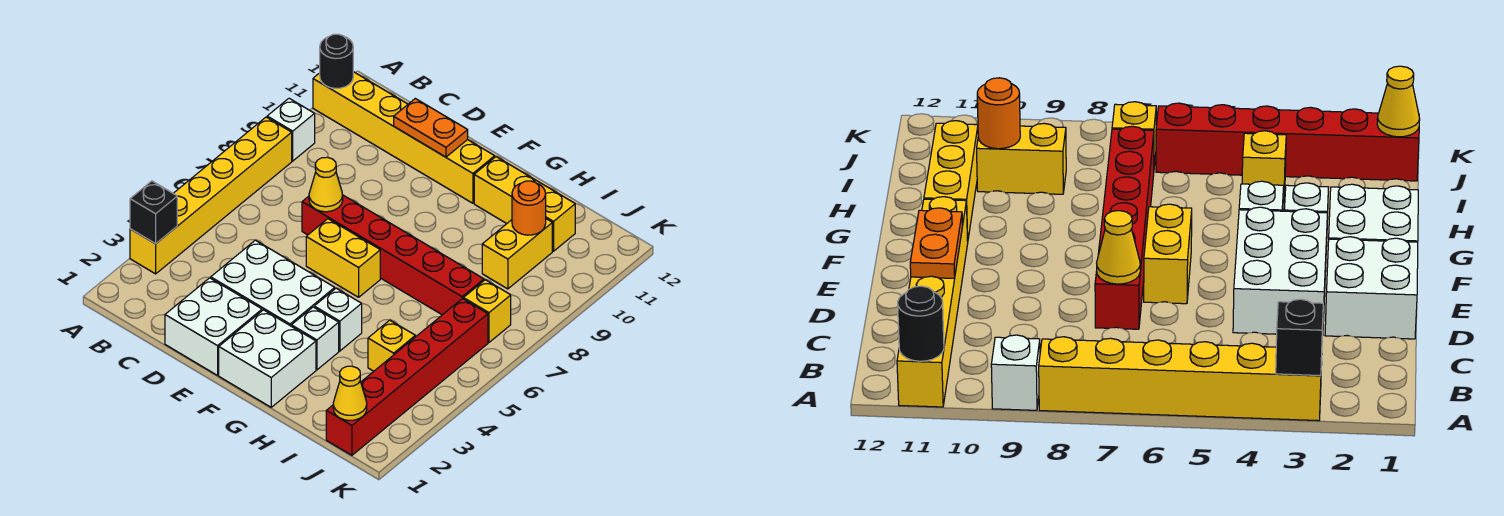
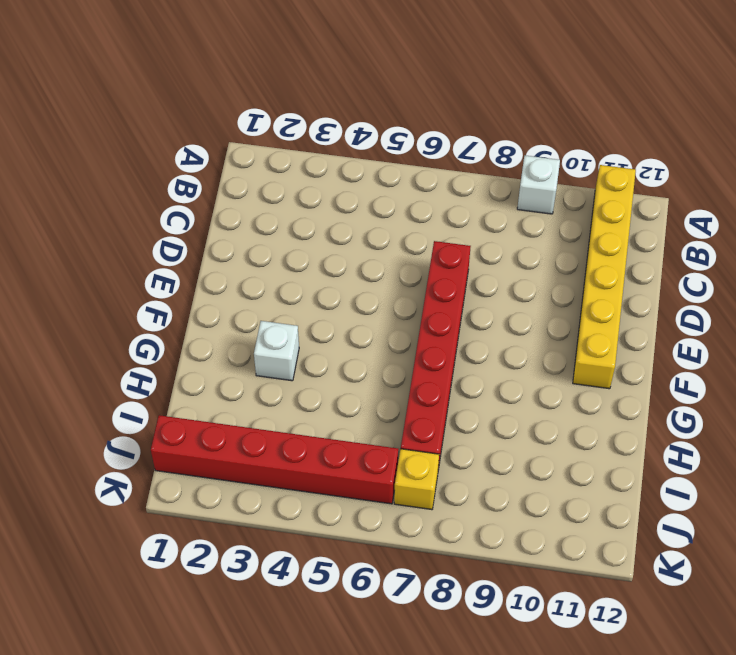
none -> yellow brick A3:A8 level 1
none -> white brick D1:E2 level 1
none -> white brick D3:F4 level 1

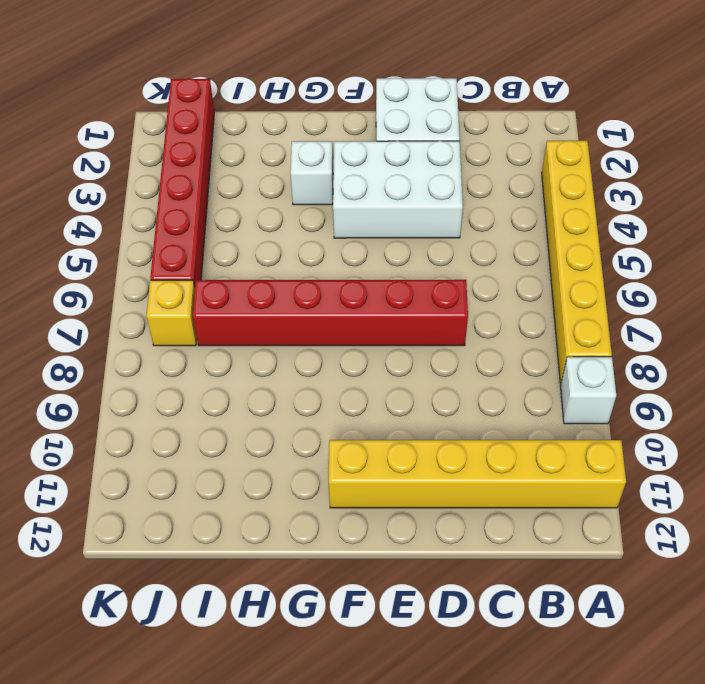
none -> yellow brick E6:F6 level 1
none -> white brick F1:G2 level 1
none -> white brick G4 level 1

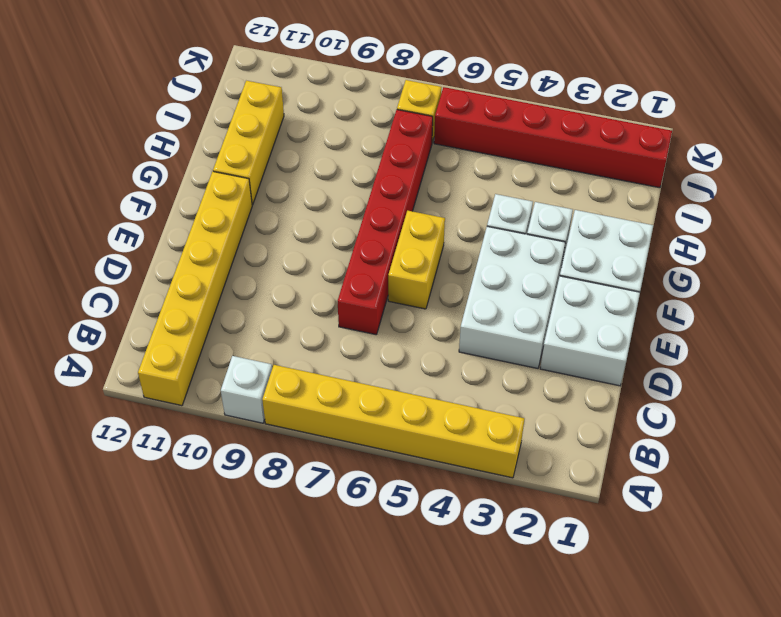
none -> yellow brick I4 level 1
none -> yellow brick I9:I10 level 1
none -> black brick A3 level 2

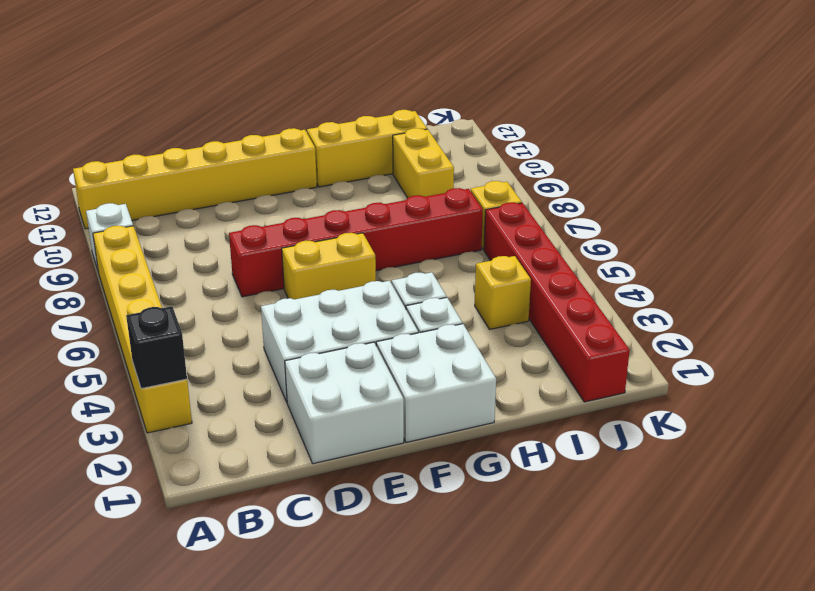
none -> black round brick A11 level 2
none -> yellow cone D7 level 2
none -> orange plate D11:E11 level 2

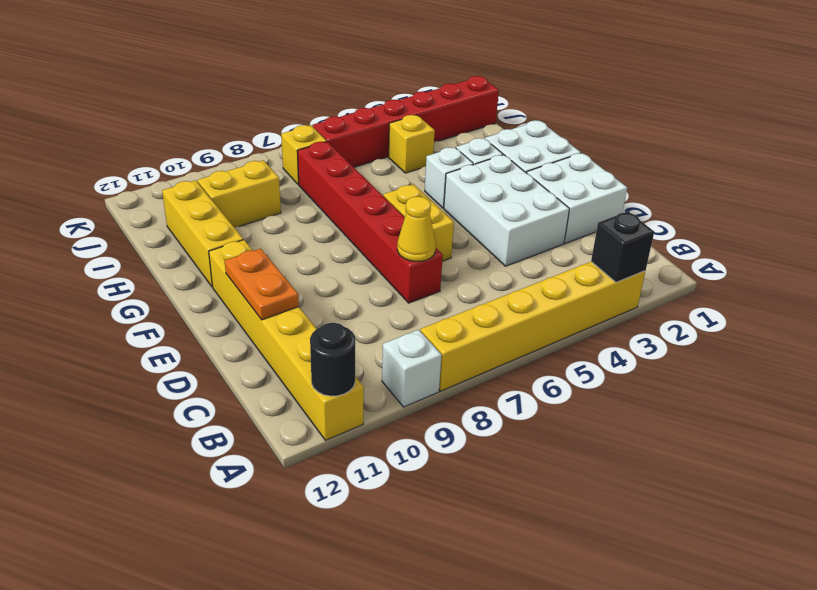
none -> orange round brick I10 level 2
none -> yellow cone J1 level 2

